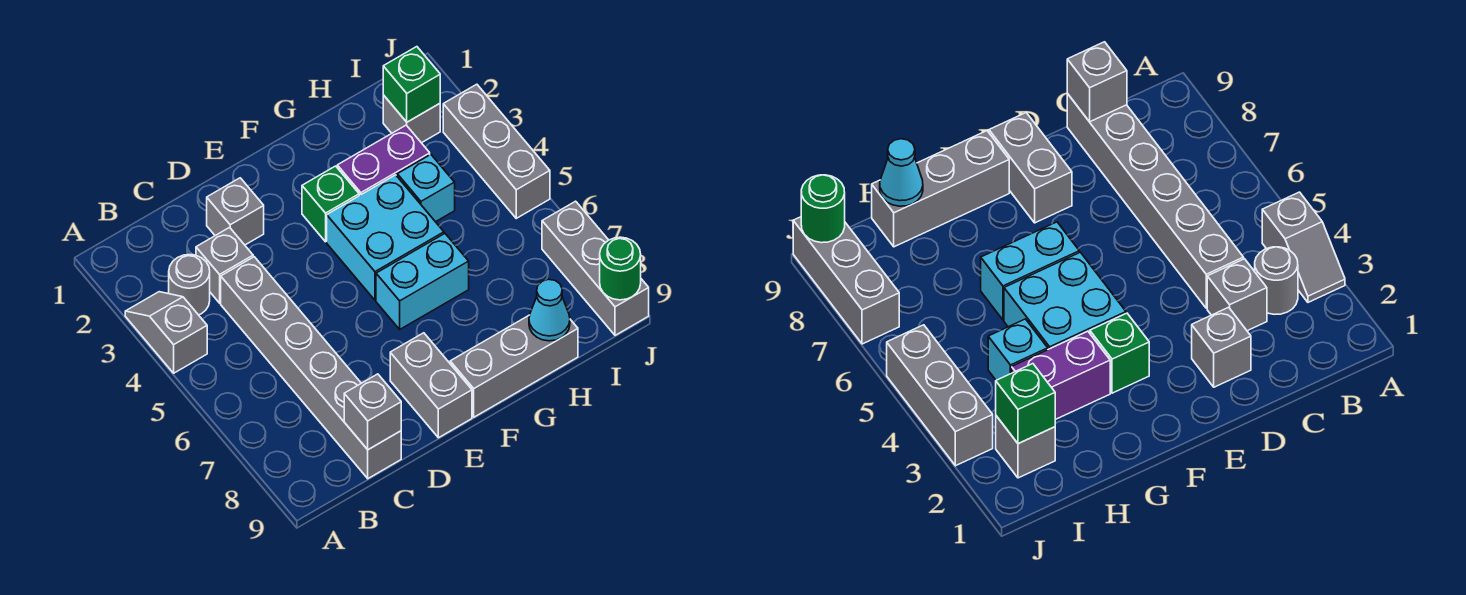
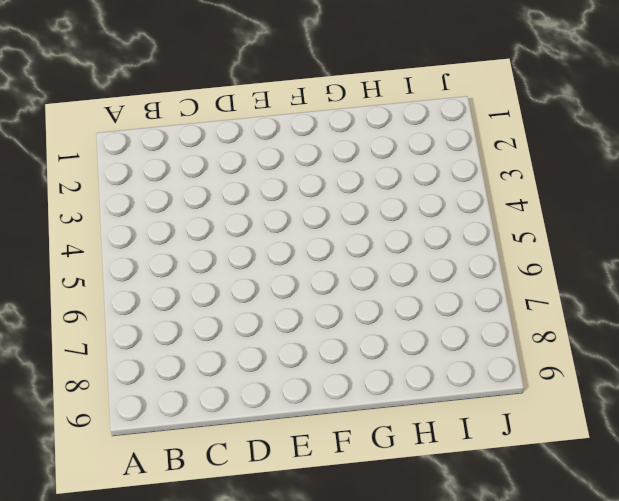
none -> grey slope A3:A4 level 1 top 4
none -> grey round brick B3 level 1
none -> grey brick C3 level 1

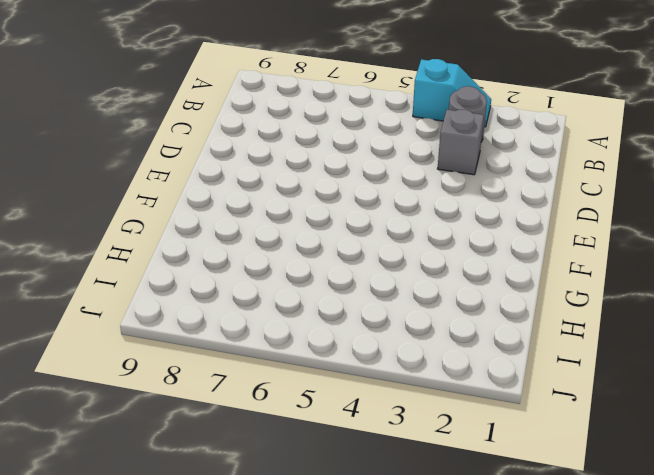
cyan slope A3:A4 level 1 top 4 -> grey slope A3:A4 level 1 top 4
none -> grey brick C4:C9 level 1
none -> grey brick D2 level 1
none -> grey brick E8:E9 level 1

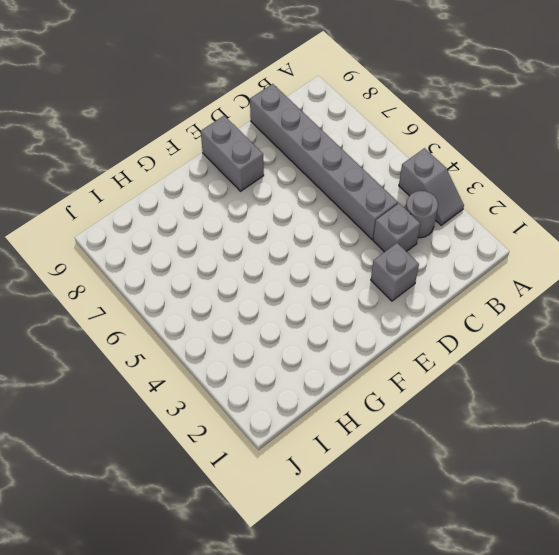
none -> green brick F3 level 1
none -> cyan brick F4:G5 level 1
none -> cyan brick F6:G6 level 1

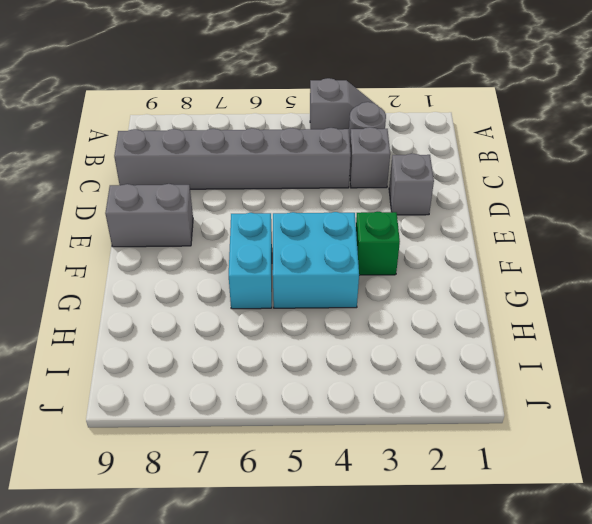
none -> grey brick F9:H9 level 1
none -> purple brick G3:H3 level 1
none -> cyan brick H4 level 1

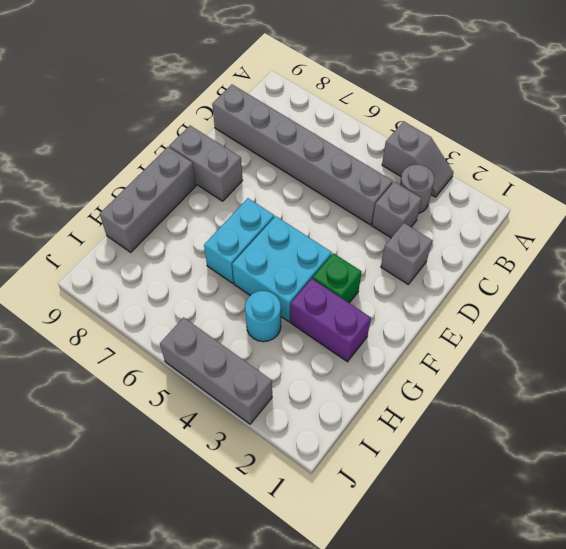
purple brick G2:G3 level 1 -> purple brick G3:H3 level 1
cyan round brick H4 level 1 -> cyan brick H4 level 1
none -> grey brick I2 level 1
none -> grey brick J7:J9 level 1
none -> grey brick C9 level 2

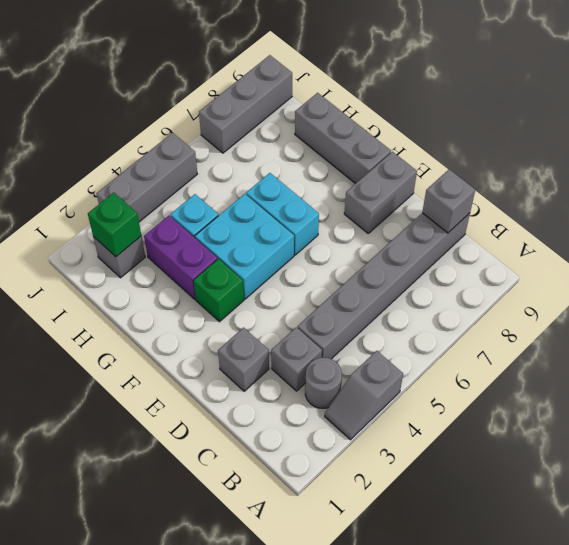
none -> cyan cone H9 level 2
none -> green round brick J9 level 2

